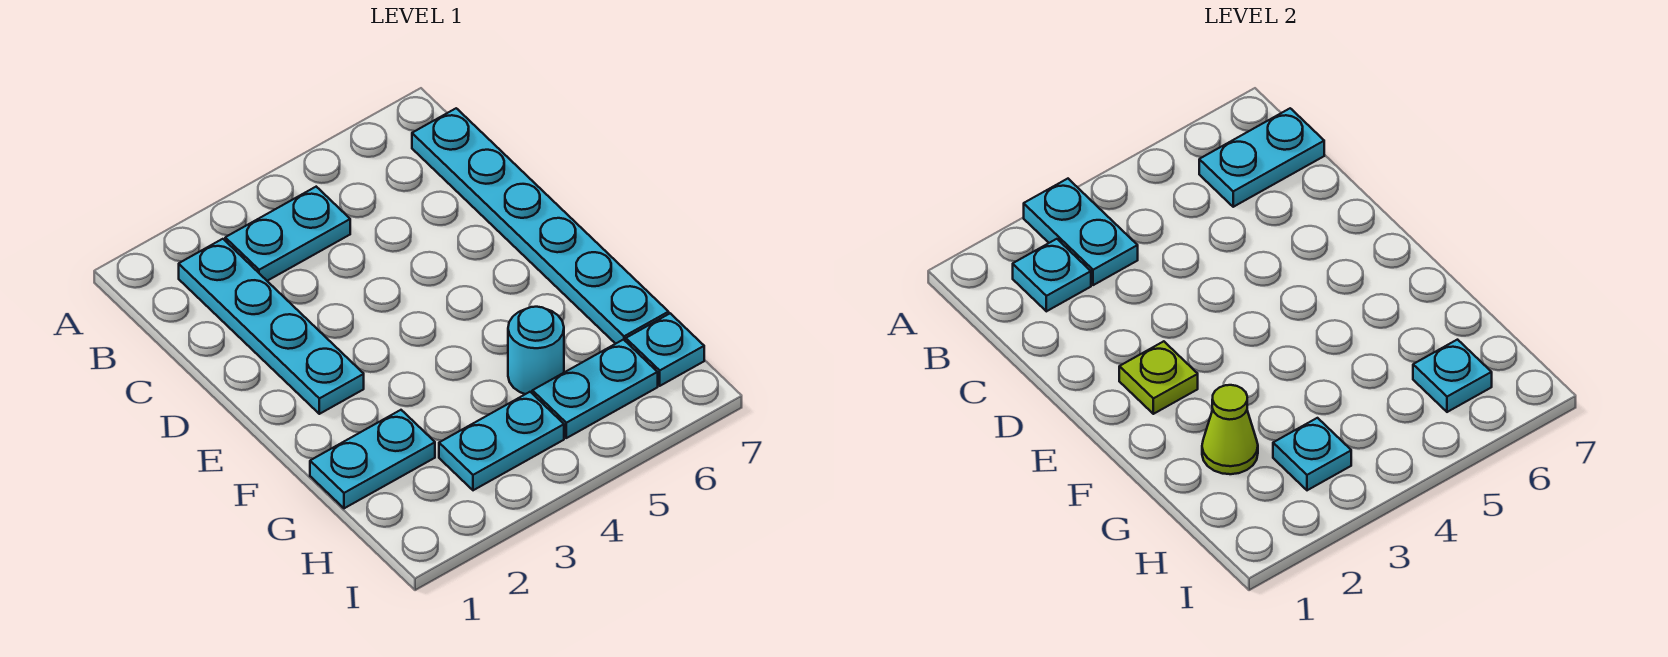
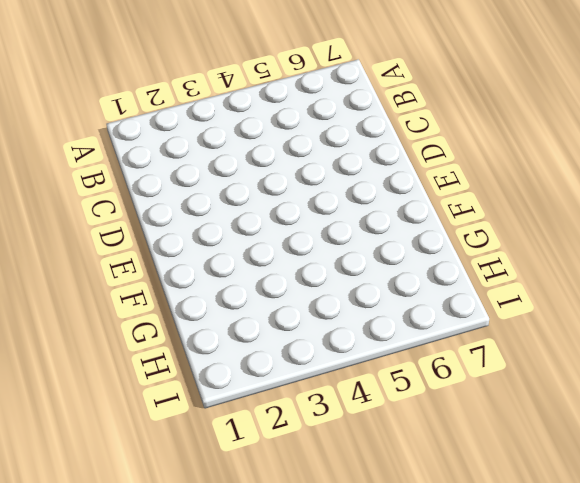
none -> cyan plate B2:E2 level 1
none -> cyan plate B3:B4 level 1
none -> cyan plate B7:G7 level 1

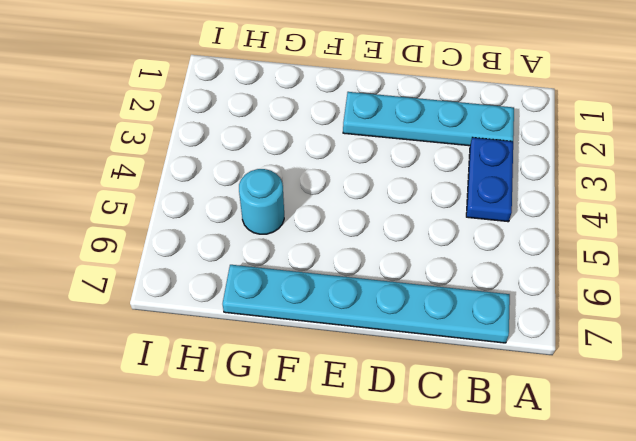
blue plate B3:B4 level 1 -> cyan plate B3:B4 level 1
none -> cyan plate G1:G2 level 1
none -> cyan plate H3:H4 level 1
none -> cyan plate H5:H6 level 1

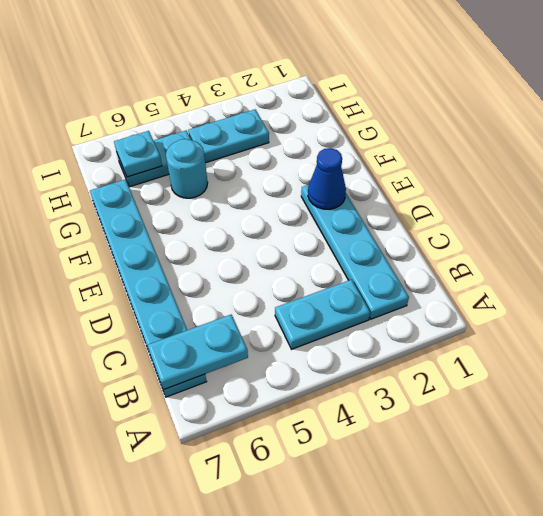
blue cone E2 level 2 -> lime plate E2 level 2
none -> cyan plate G1:G2 level 1
none -> cyan plate H7 level 1
none -> cyan plate A3:B3 level 2

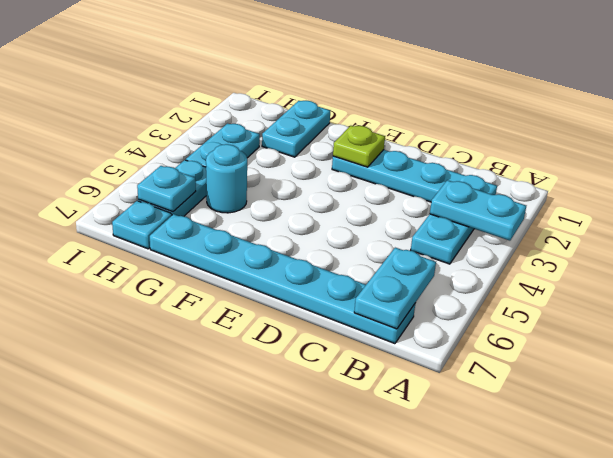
none -> cyan plate B2 level 2
none -> lime cone G2 level 2
none -> cyan plate H3 level 2

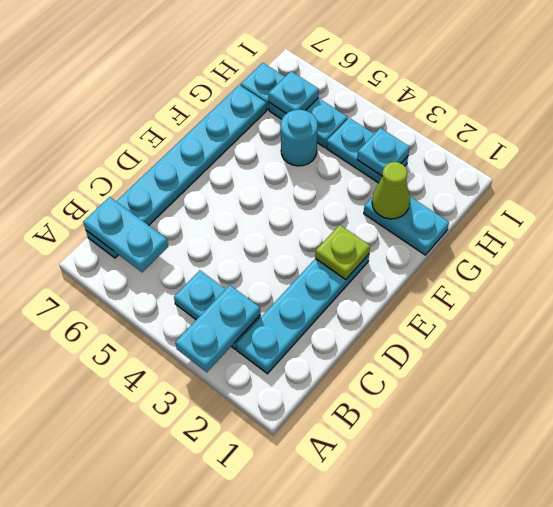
none -> cyan plate B2 level 2

